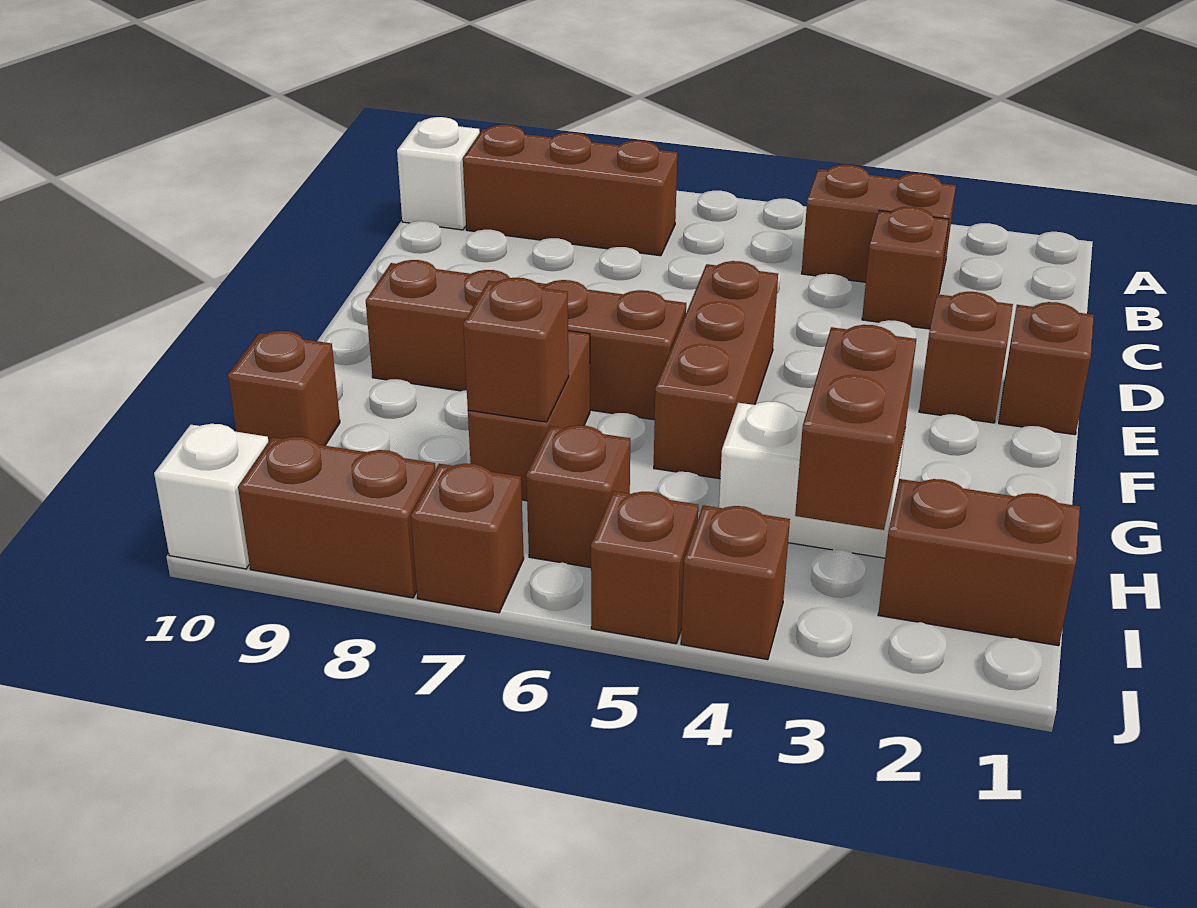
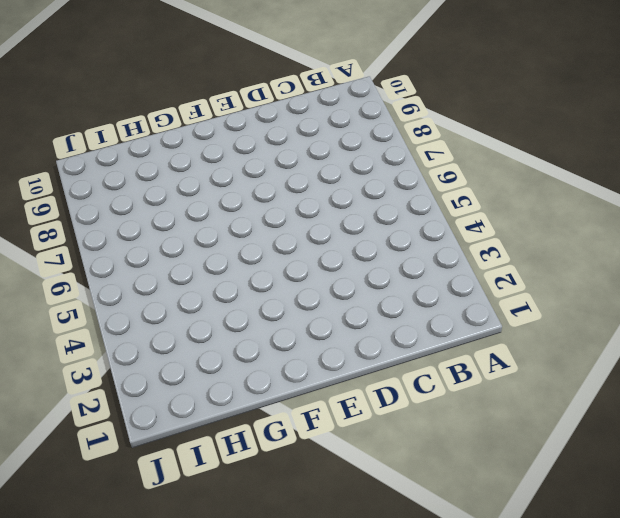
none -> brown brick B3:B4 level 1
none -> brown brick B7:B9 level 1
none -> white brick B10 level 1

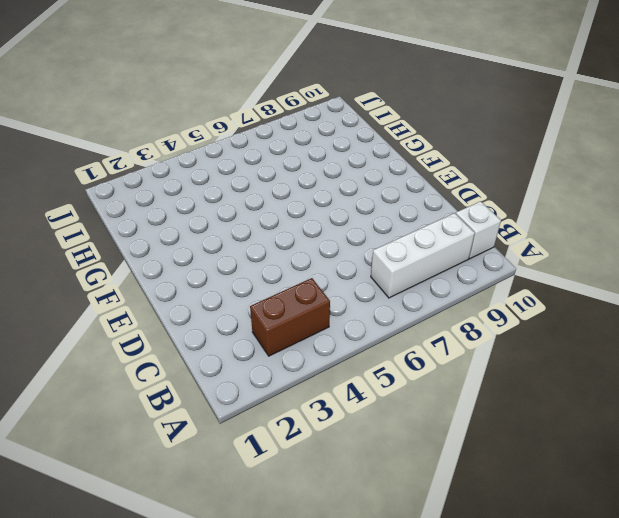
white brick B7:B9 level 1 -> brown brick B7:B9 level 1
none -> brown brick C3 level 1
none -> brown brick E1 level 1
none -> brown brick E2 level 1

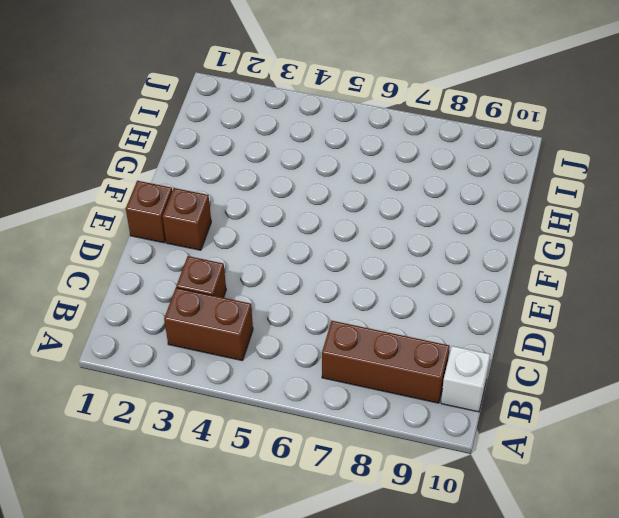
none -> brown brick E5:G5 level 1
none -> brown brick F6:F9 level 1
none -> brown brick G7:H7 level 1

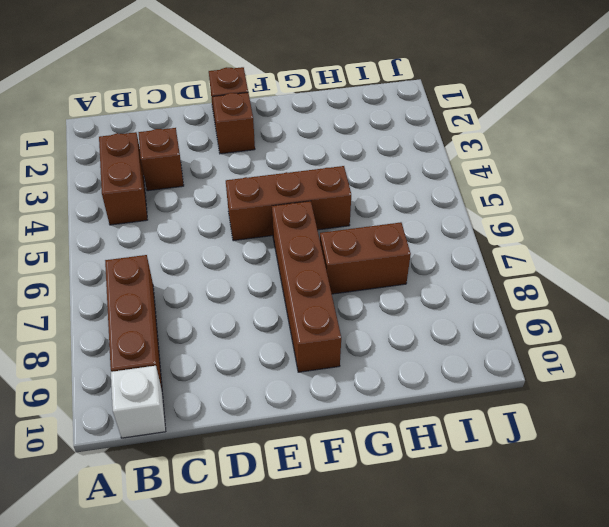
none -> white brick H3:H4 level 1
none -> brown brick H10 level 1
none -> brown brick I1:I2 level 1

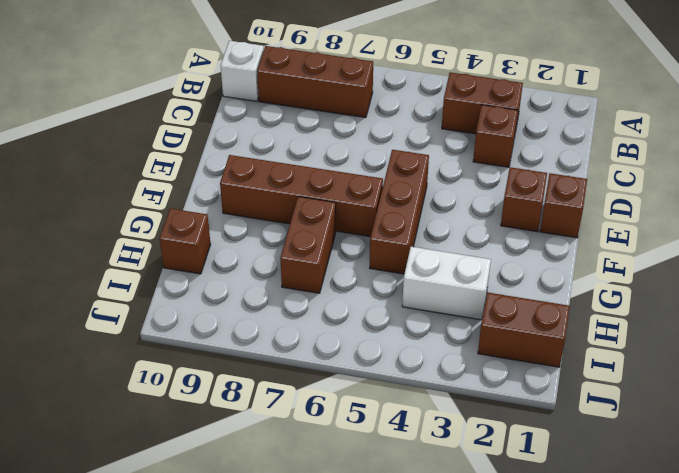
none -> brown brick I6 level 1
none -> brown brick J4 level 1
none -> brown brick J5 level 1

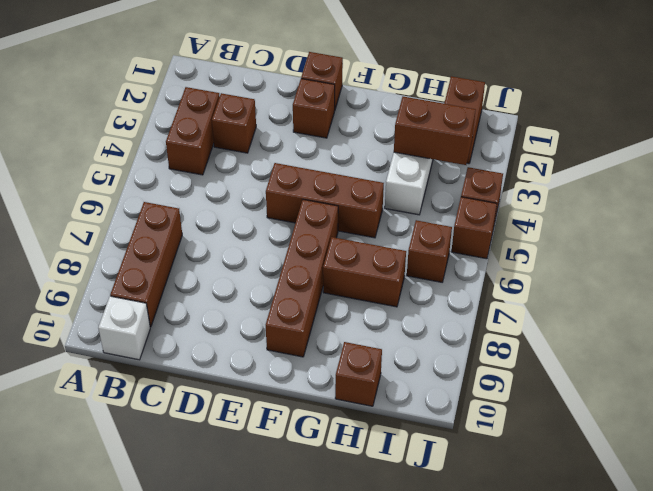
none -> brown brick J7 level 1
none -> brown brick J8:J9 level 1
none -> white brick J10 level 1

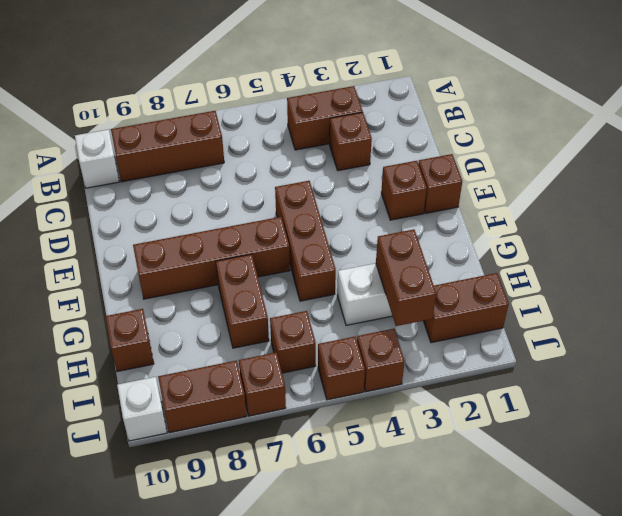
none -> brown brick H7 level 2

